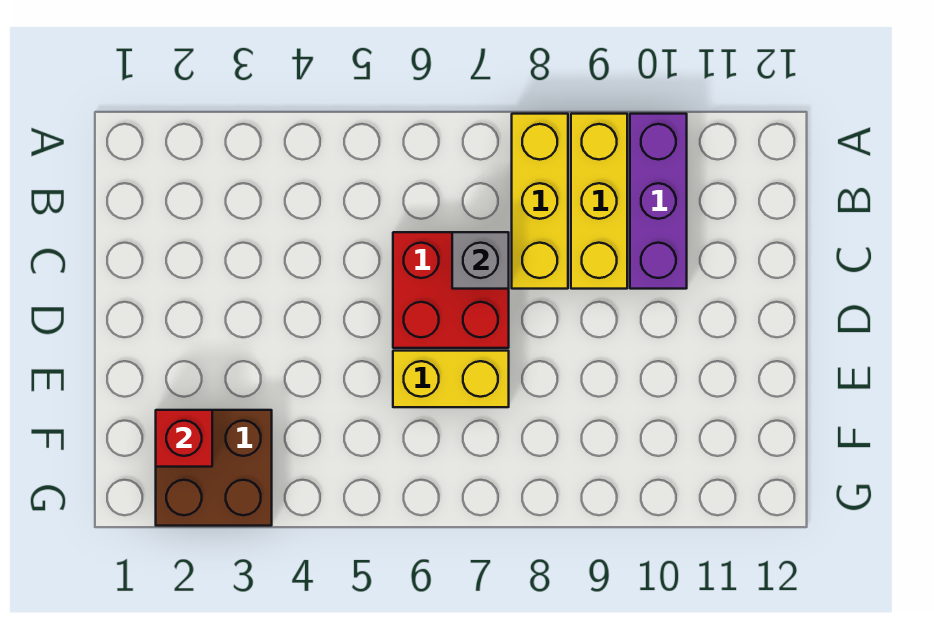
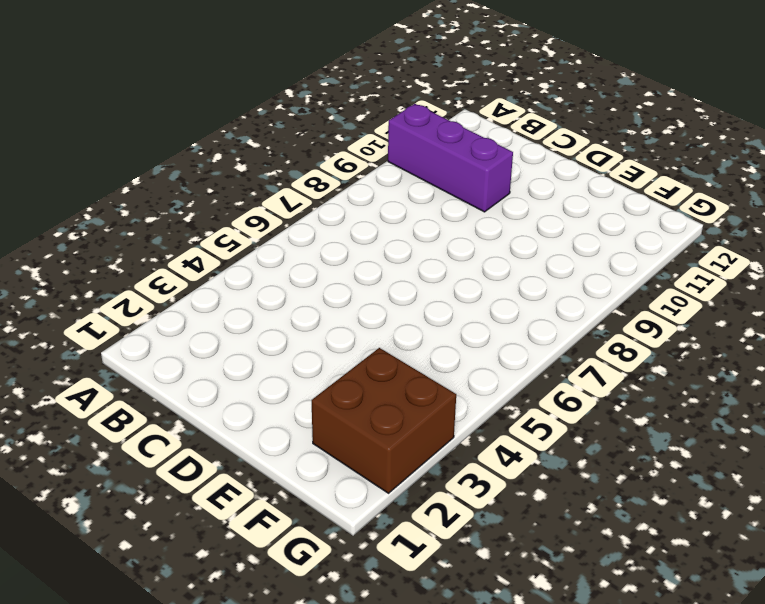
none -> yellow brick A8:C8 level 1
none -> yellow brick A9:C9 level 1

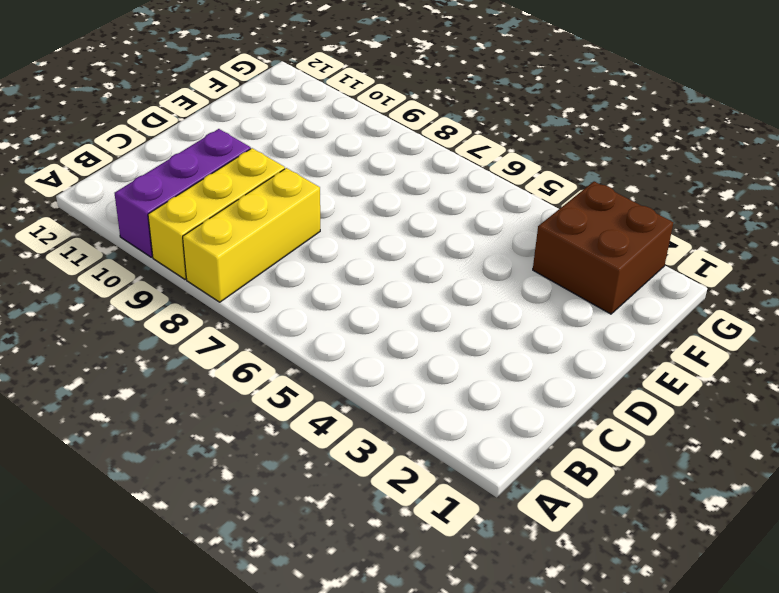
none -> red brick C6:D7 level 1
none -> yellow brick E6:E7 level 1

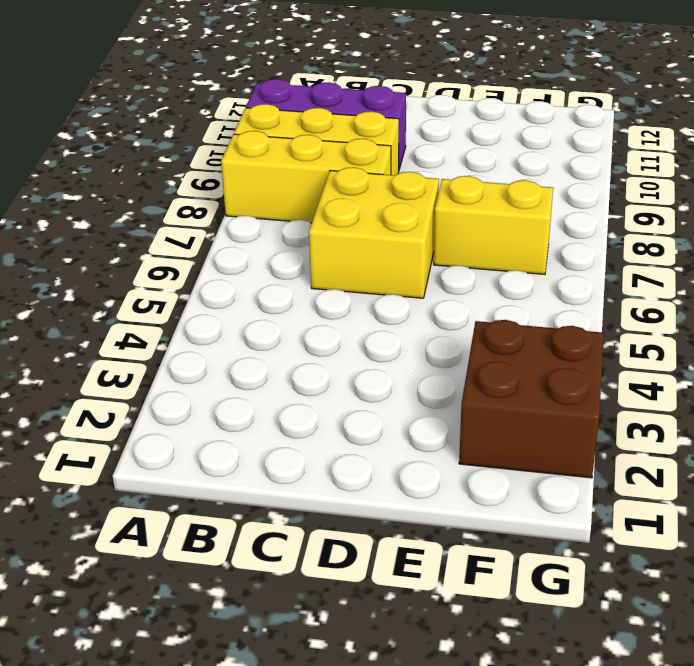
yellow brick C6:D7 level 1 -> red brick C6:D7 level 1
yellow brick E7:F7 level 1 -> yellow brick E6:E7 level 1
none -> grey brick C7 level 2
none -> red brick F2 level 2

